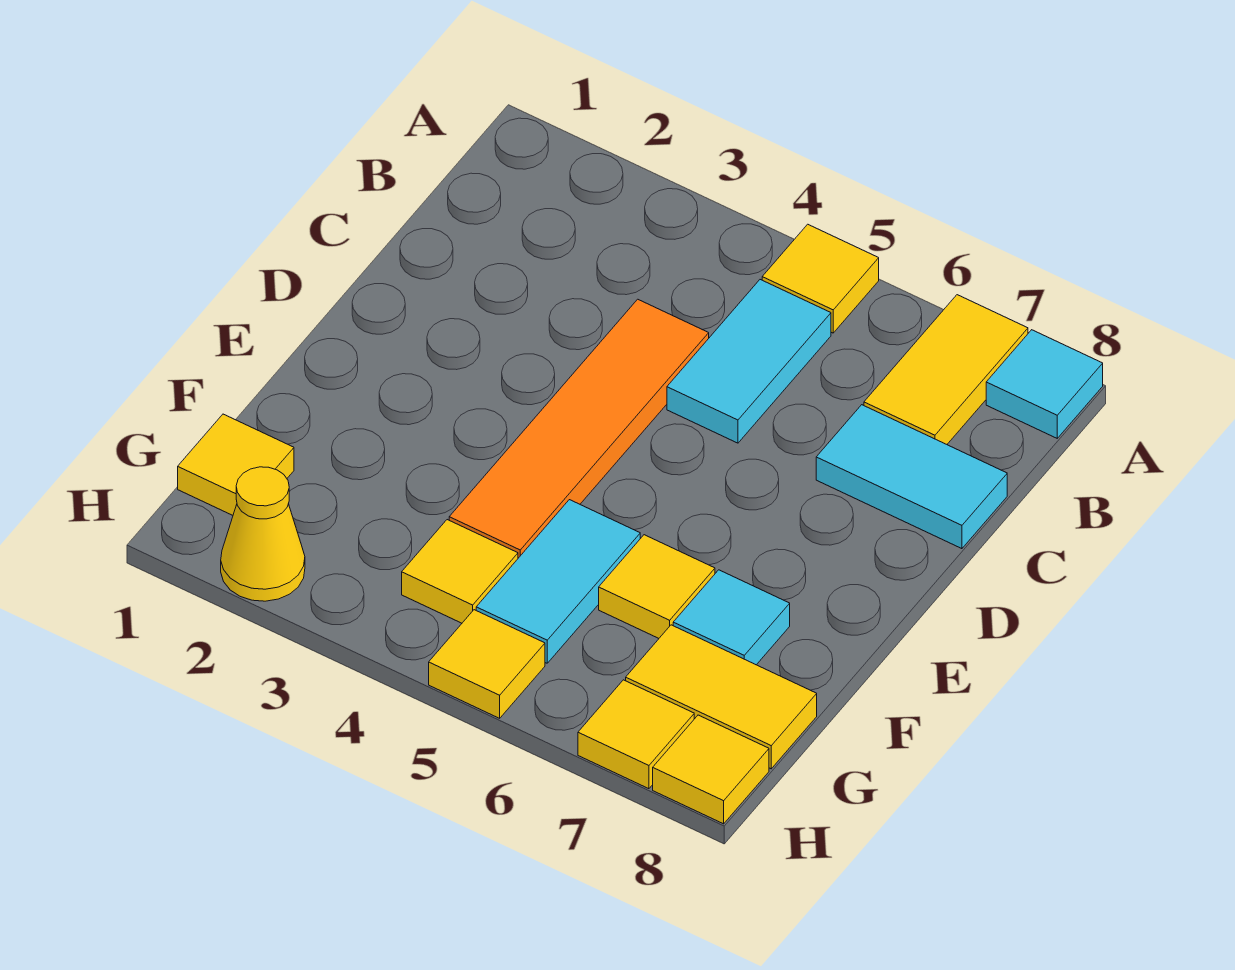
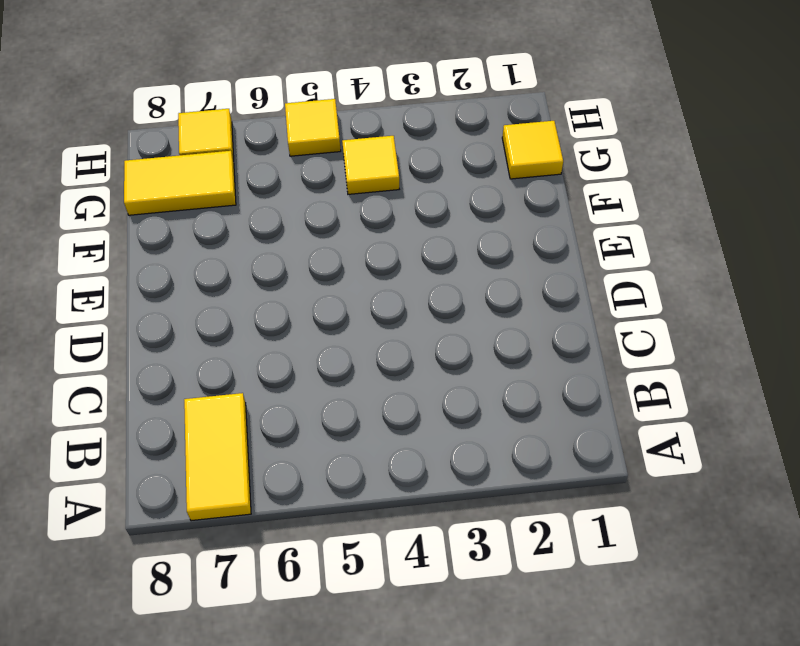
none -> yellow tile A5 level 1
none -> cyan tile A8 level 1
none -> cyan tile B5:C5 level 1

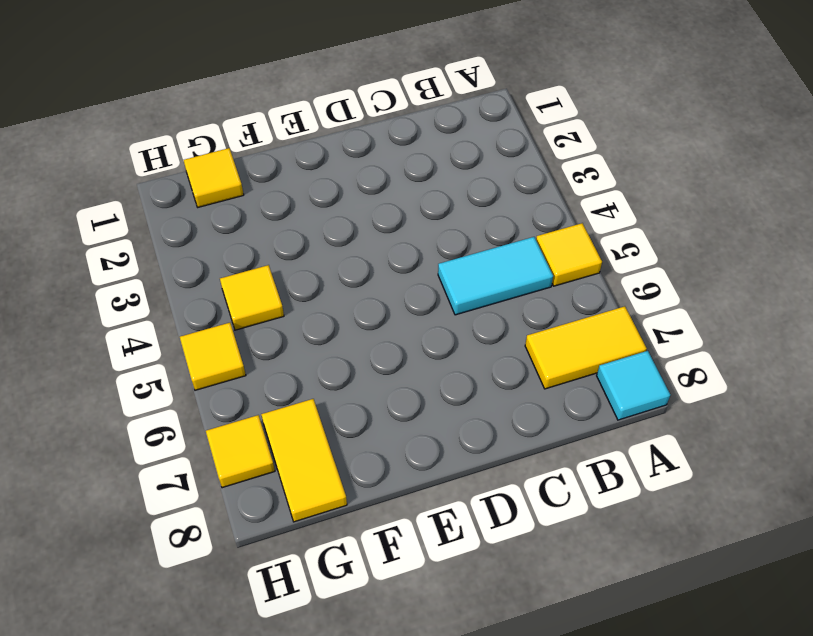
none -> orange tile C4:F4 level 1
none -> cyan tile C7:C8 level 1
none -> cyan tile F5:G5 level 1

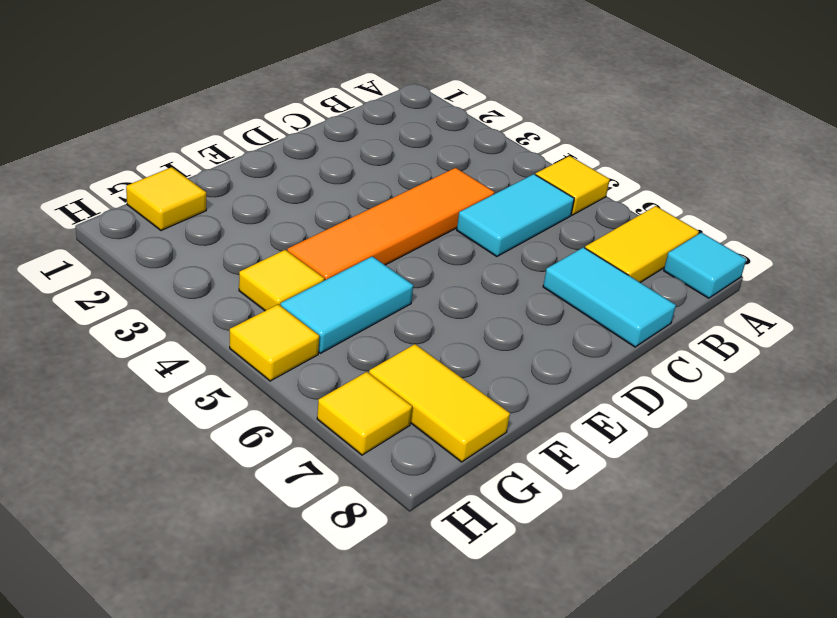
none -> yellow tile F6 level 1
none -> cyan tile F7 level 1
none -> yellow cone H2 level 1

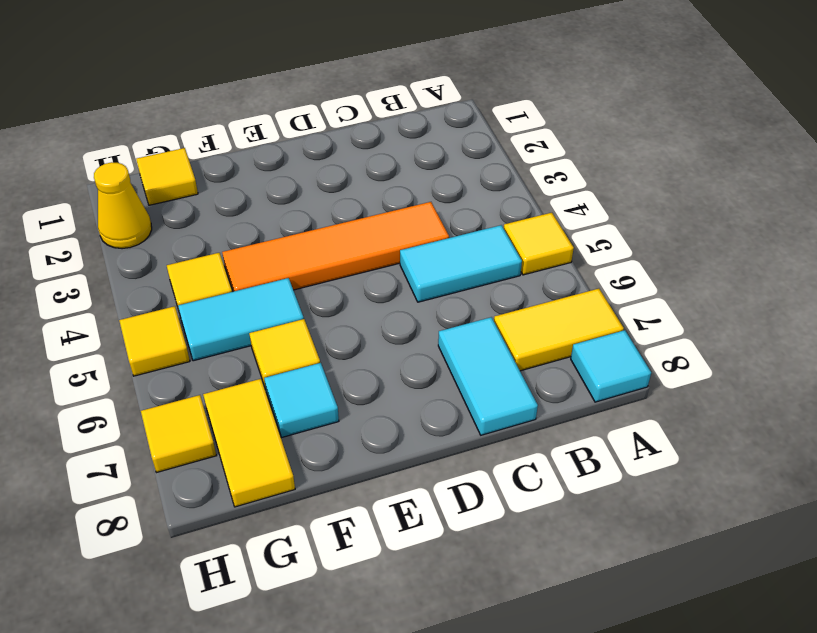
none -> yellow tile H8 level 1

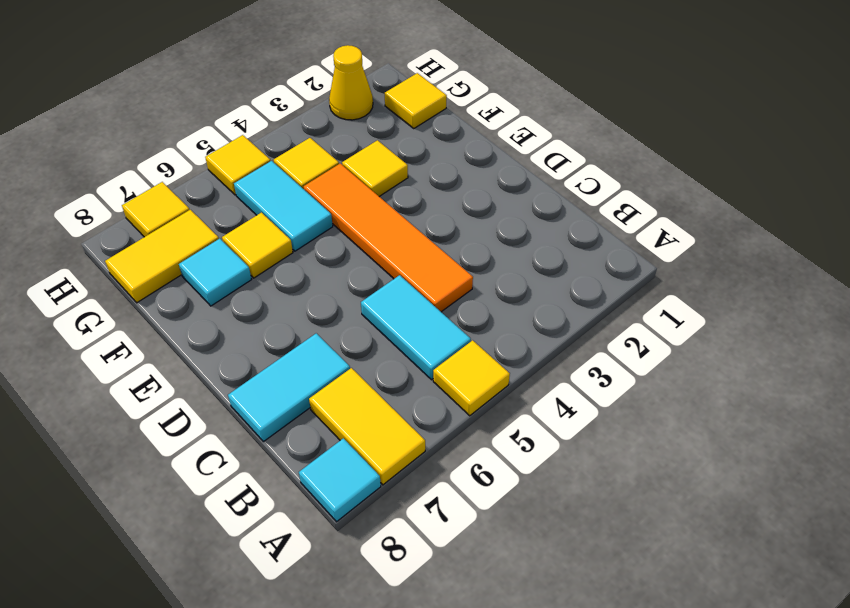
yellow tile F3 level 1 -> yellow tile H8 level 1

